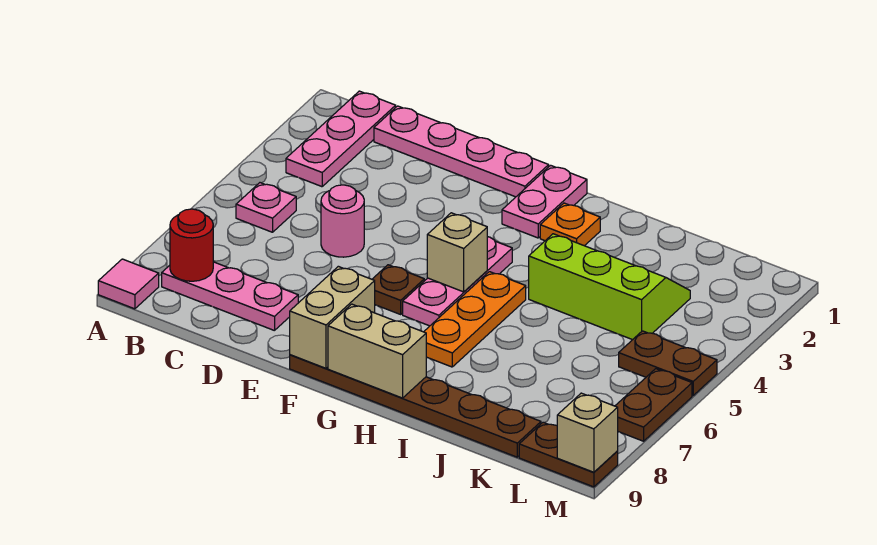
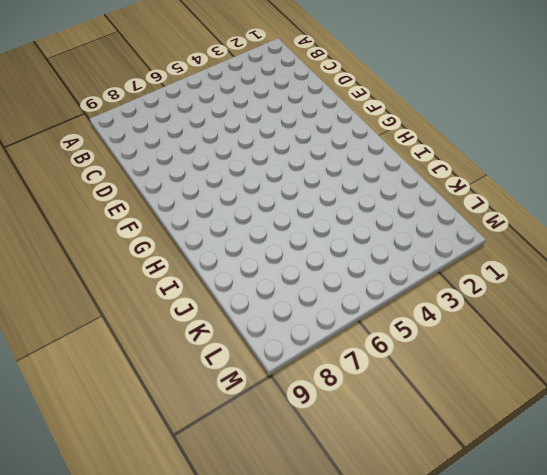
none -> pink tile A9 level 1
none -> pink plate B1:B3 level 1
none -> pink plate B5 level 1

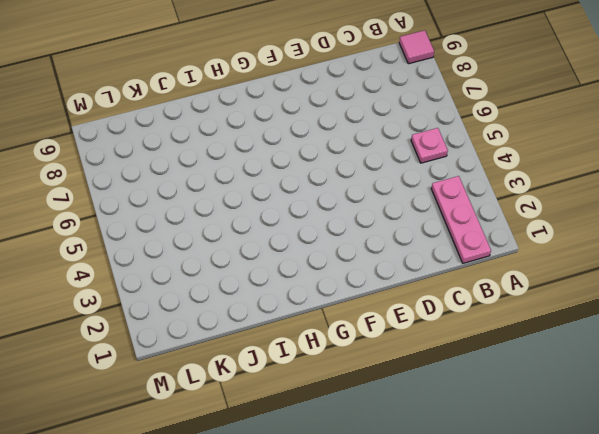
none -> pink plate B8:D8 level 1
none -> pink plate C1:F1 level 1
none -> pink round brick D5 level 1

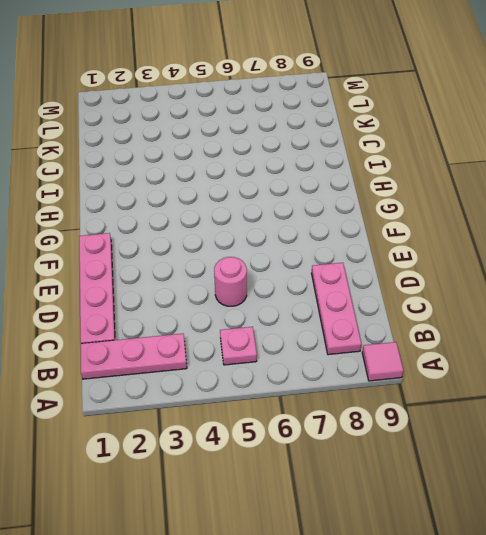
none -> brown plate F6 level 1
none -> brown plate F9:K9 level 1
none -> pink plate G1:G2 level 1

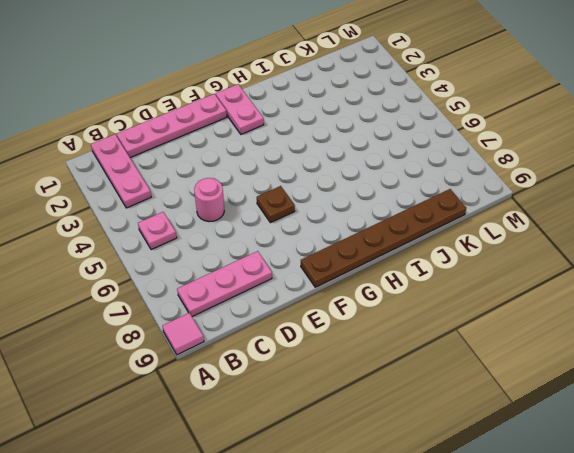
none -> pink plate G4:G6 level 1
none -> orange plate H2 level 1
none -> orange plate H5:H7 level 1

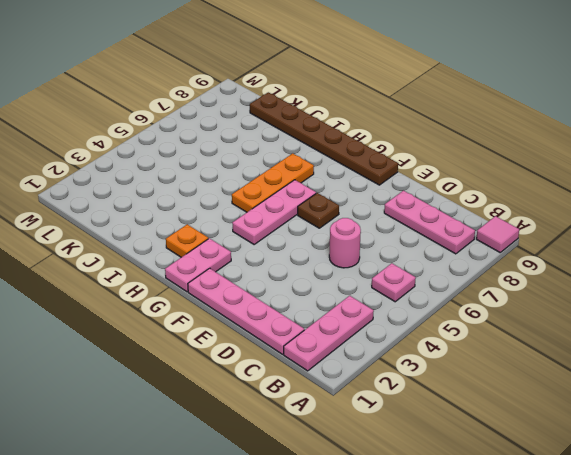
none -> lime slope I3:K4 level 1 top 4
none -> brown plate L5:M5 level 1
none -> brown plate L9:M9 level 1

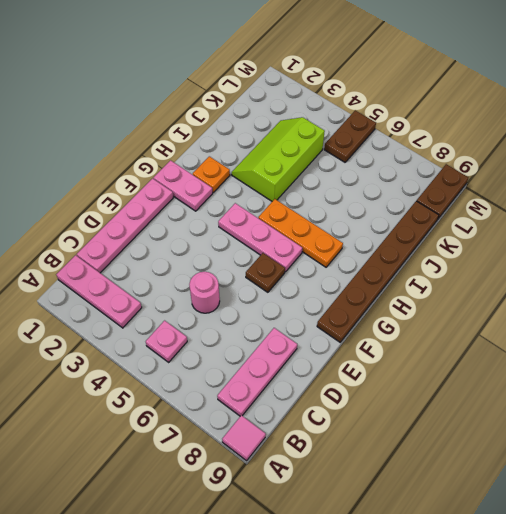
none -> brown plate M6:M7 level 1
none -> red round brick B8 level 2
none -> tan brick F8:F9 level 2

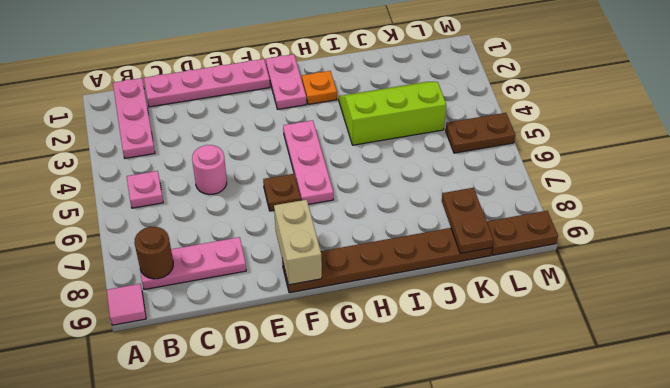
brown round brick B8 level 2 -> red round brick B8 level 2
brown plate K8:K9 level 2 -> brown plate M6:M7 level 1
none -> orange plate H5:H7 level 1
none -> tan brick G5 level 2
none -> tan brick G9:H9 level 2

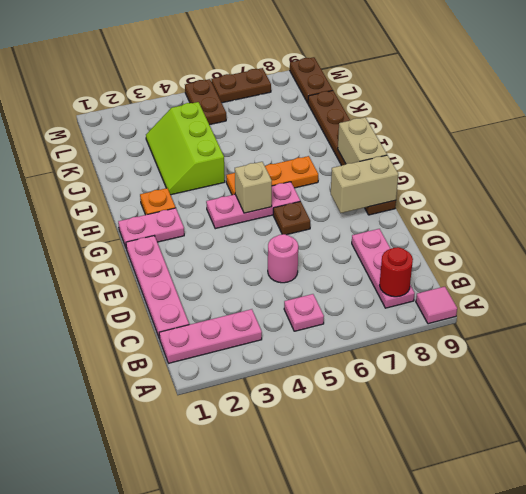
none -> tan brick M9 level 2

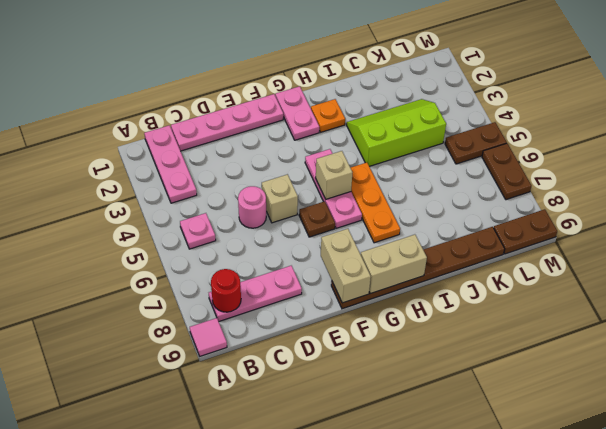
tan brick E5 level 1 -> tan brick M9 level 2

